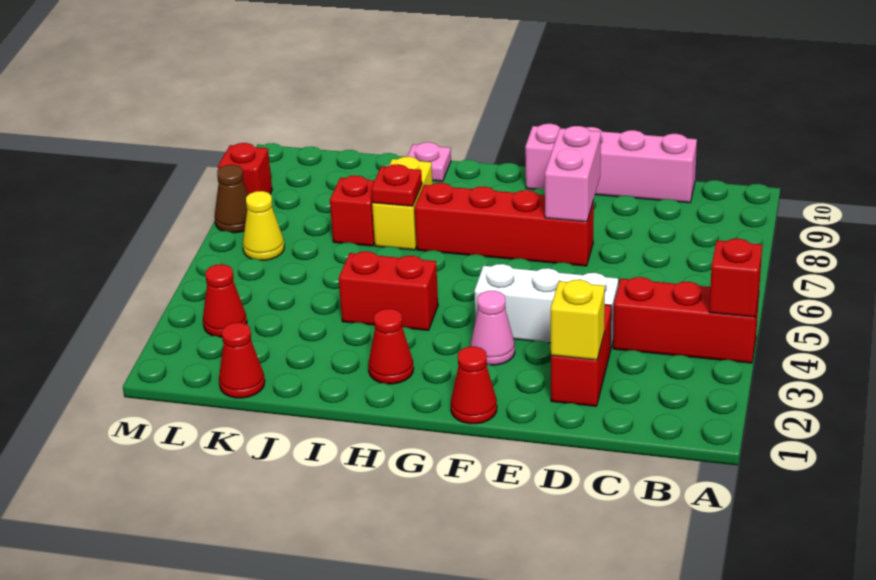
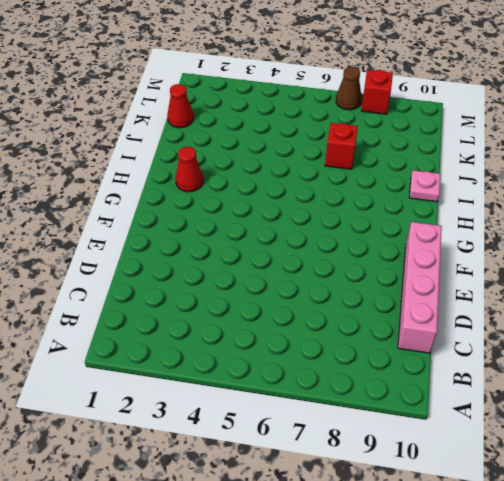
none -> red brick A4:C4 level 1
none -> red brick D2:D3 level 1
none -> white brick D4:F4 level 1

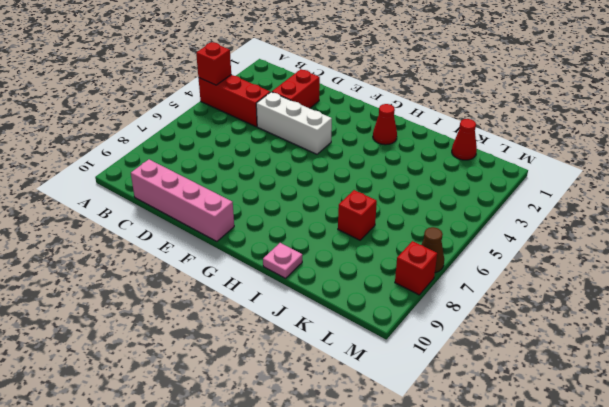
none -> red brick E7:H7 level 1
none -> red cone F1 level 1
none -> pink cone F3 level 1

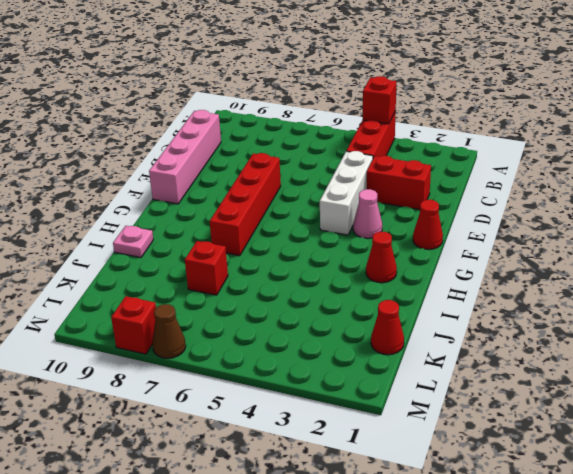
none -> red brick H4:I4 level 1
none -> yellow brick I7:I8 level 1
none -> red cone L3 level 1

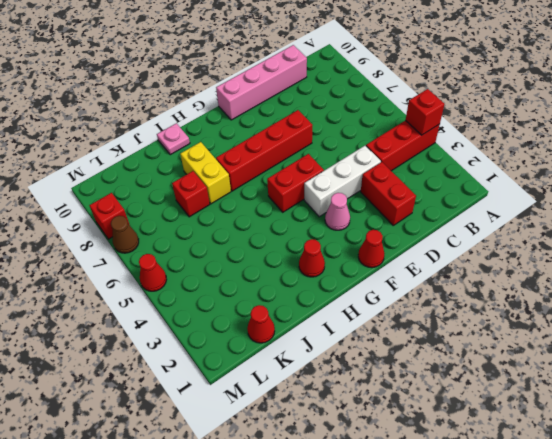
red brick F5:G5 level 1 -> red brick H4:I4 level 1
red cone M5 level 1 -> red cone L3 level 1
none -> yellow cone L6 level 1
none -> yellow brick D2 level 2
none -> pink brick E7:E8 level 2

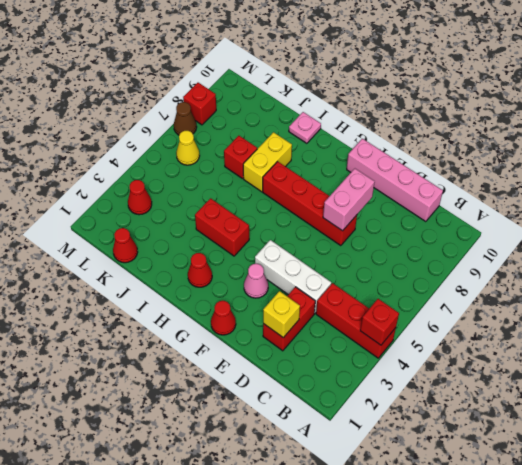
none -> red plate I7 level 2

